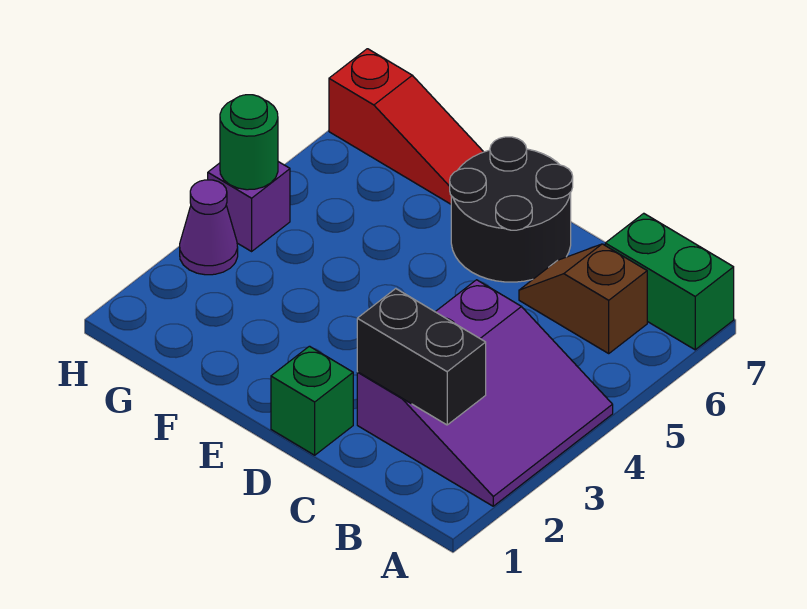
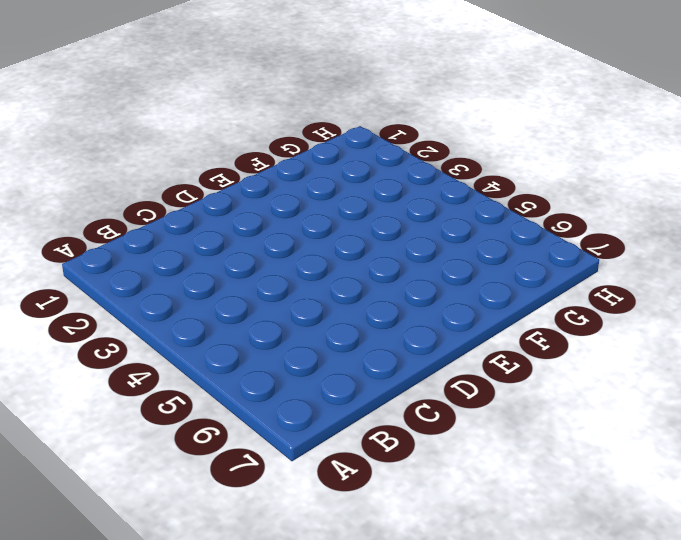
none -> purple slope A2:C4 level 1 top C
none -> green brick A7:B7 level 1

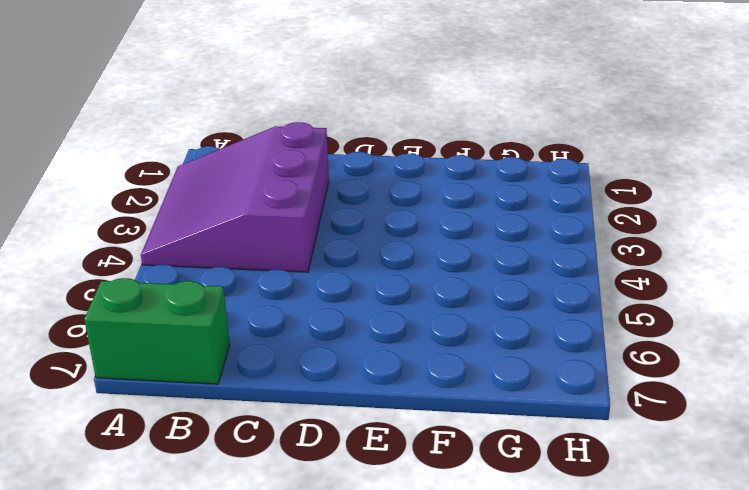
none -> brown slope B6:C6 level 1 top B
none -> green brick D1 level 1

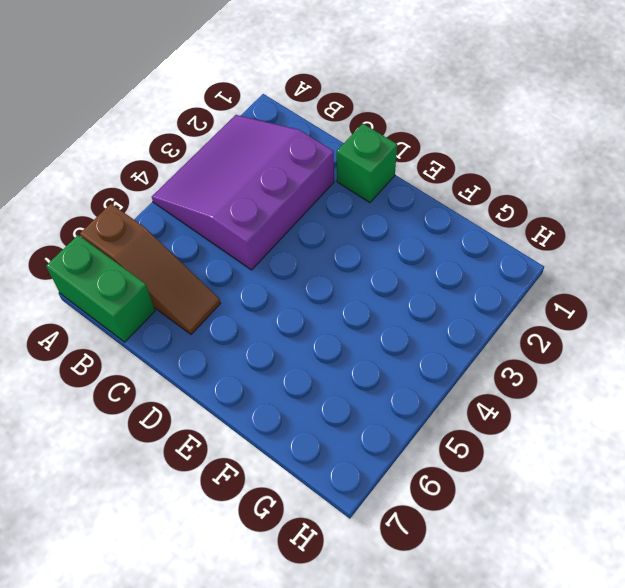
brown slope A6:C6 level 1 top A -> brown slope B6:C6 level 1 top B
none -> black round brick D6:E7 level 1
none -> red slope F7:H7 level 1 top H

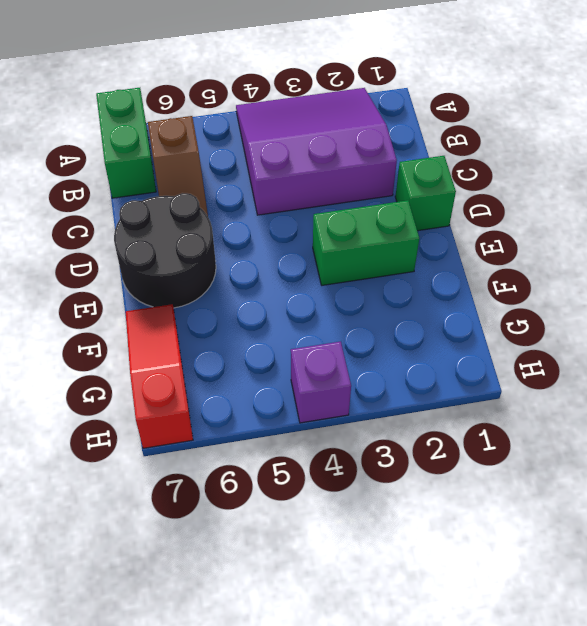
green brick E2:E3 level 1 -> none
none -> purple cone H3 level 1
none -> black brick B2:C2 level 2

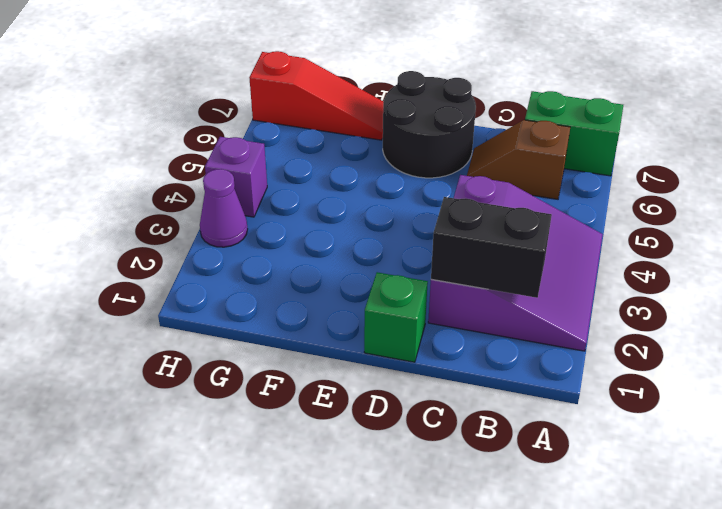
none -> green round brick H4 level 2

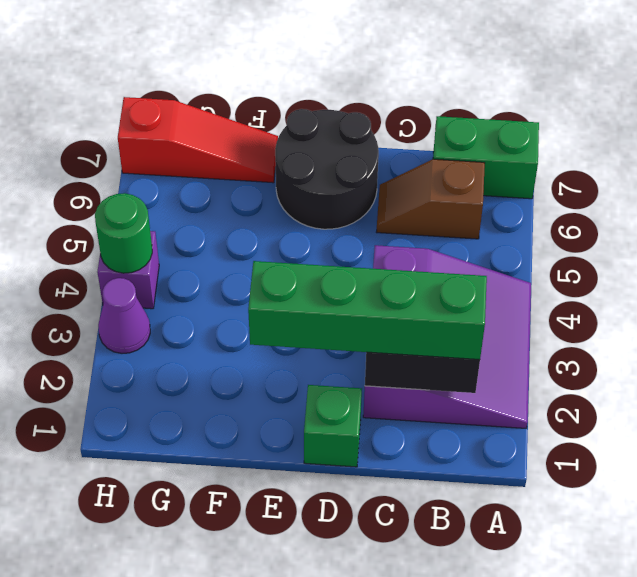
green brick B2:E2 level 3 -> none

